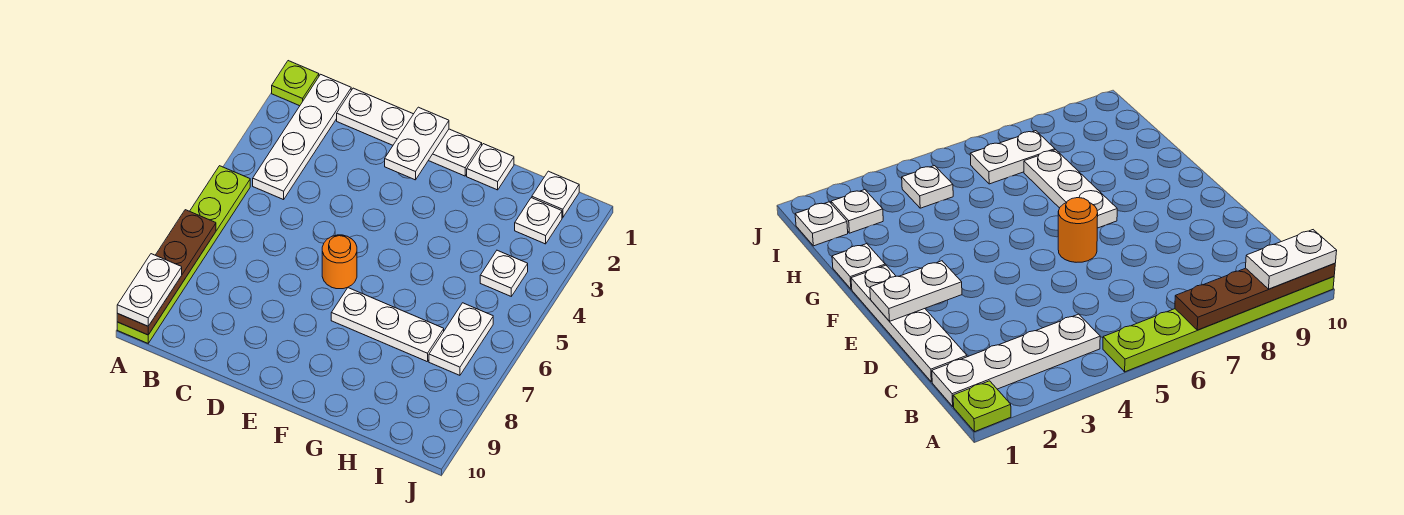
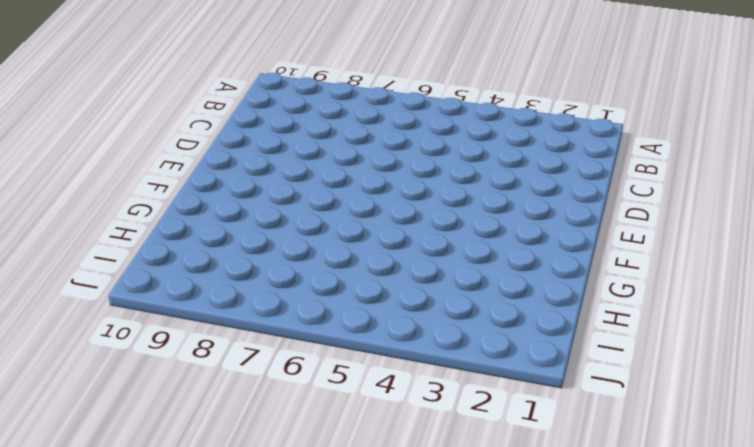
none -> lime plate A1 level 1
none -> lime plate A5:A10 level 1
none -> white plate B1:B4 level 1

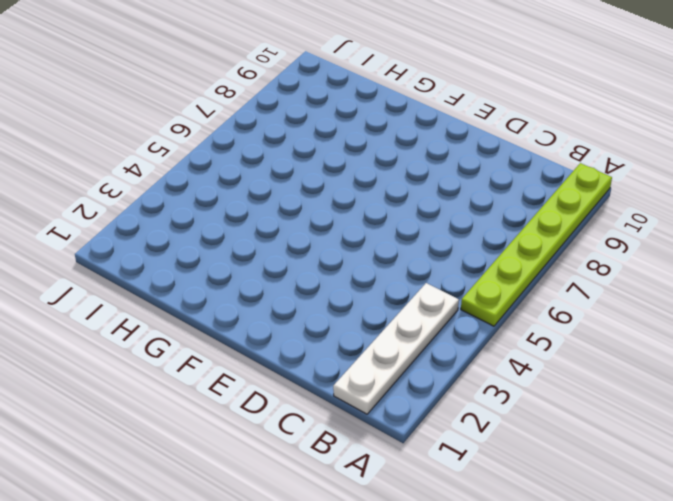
none -> lime plate A1 level 1
none -> white plate C1:F1 level 1
none -> orange round brick E6 level 1

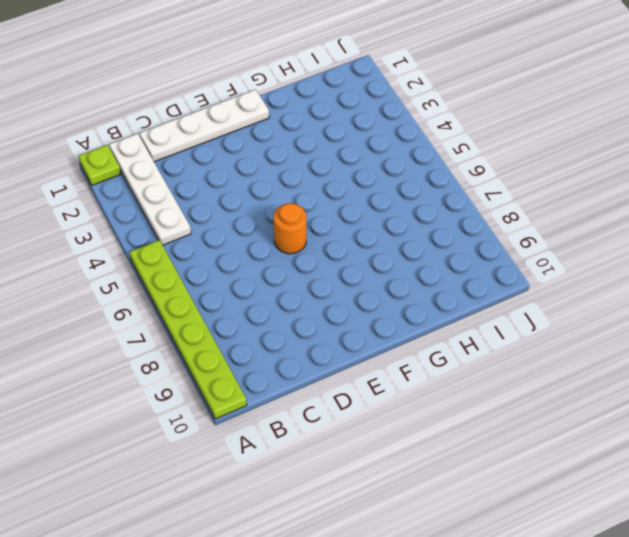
none -> white plate F7:H7 level 1
none -> white plate G1 level 1
none -> white plate I1 level 1

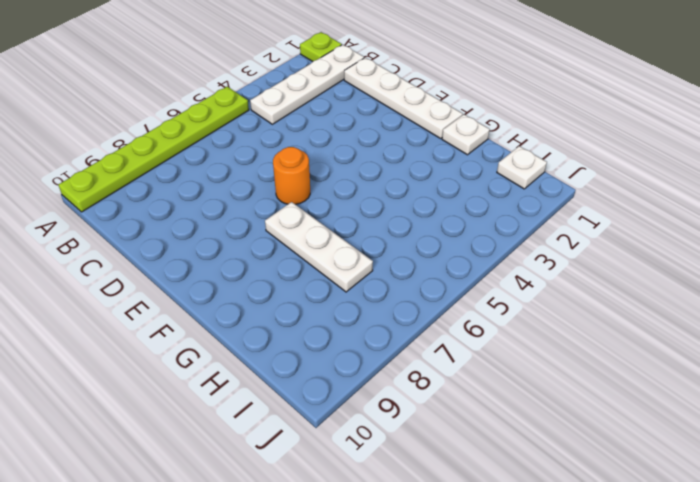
none -> white plate I2 level 1
none -> white plate I4 level 1
none -> white plate I6:I7 level 1

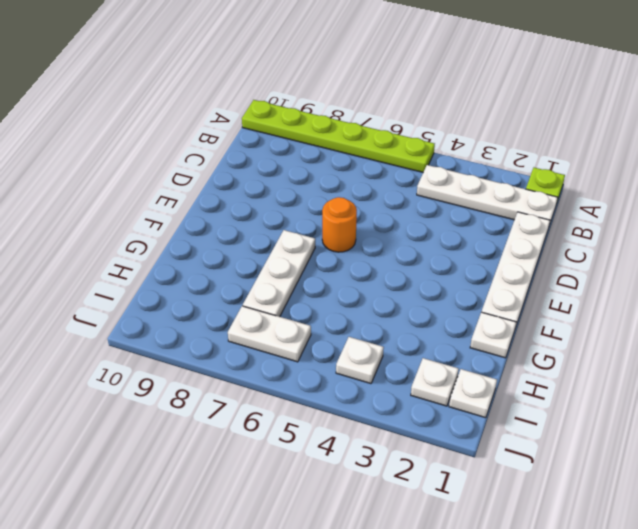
none -> brown plate A7:A10 level 2
none -> white plate E1:E2 level 2
none -> white plate A9:A10 level 3

